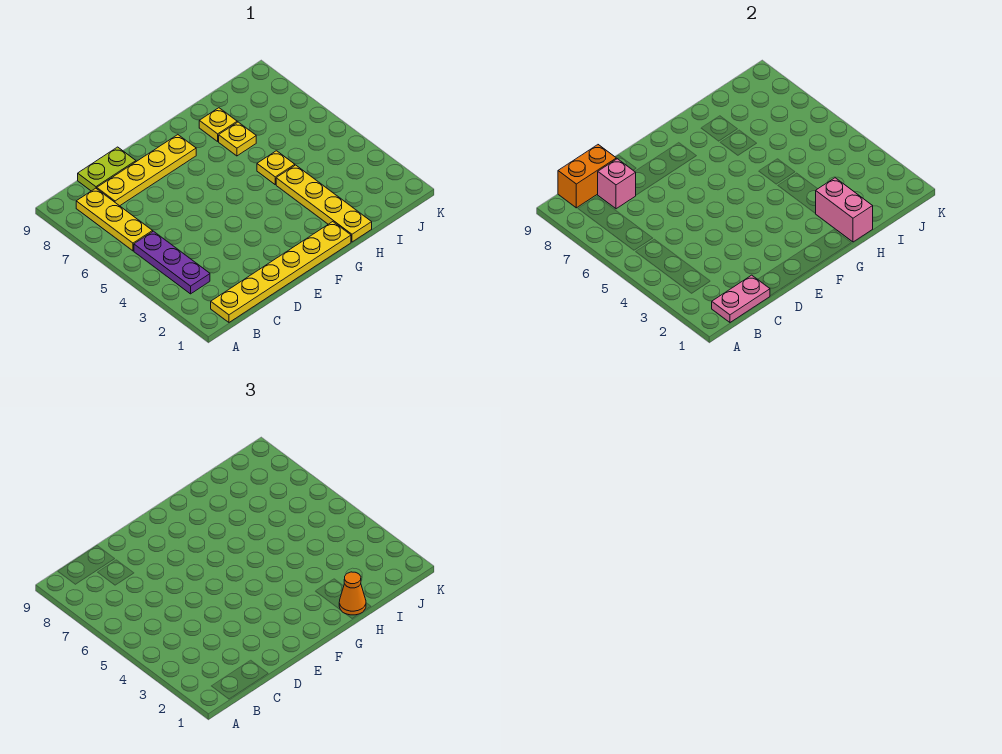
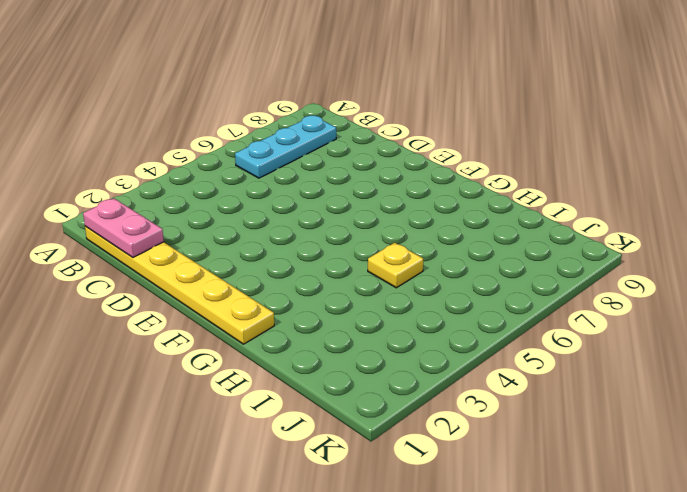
cyan plate B6:B8 level 1 -> yellow plate B6:B8 level 1
none -> purple plate B3:B5 level 1
none -> yellow plate C8:F8 level 1
none -> lime plate C9:D9 level 1

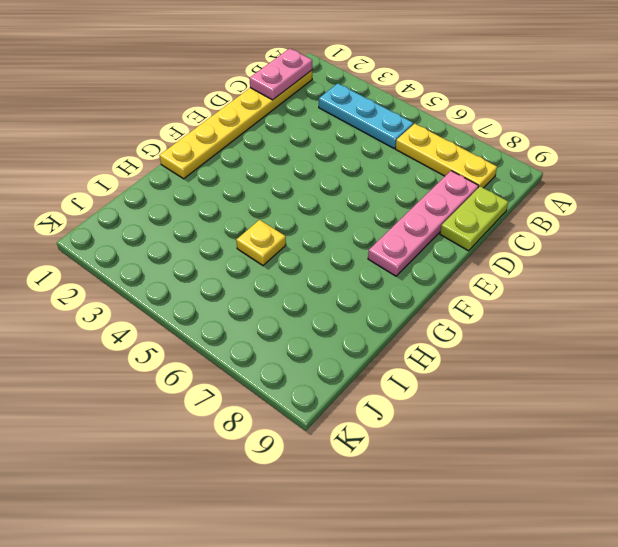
cyan plate B3:B5 level 1 -> purple plate B3:B5 level 1
pink plate C8:F8 level 1 -> yellow plate C8:F8 level 1
none -> yellow plate H1:H4 level 1
none -> yellow plate H7 level 1
none -> yellow plate H8 level 1

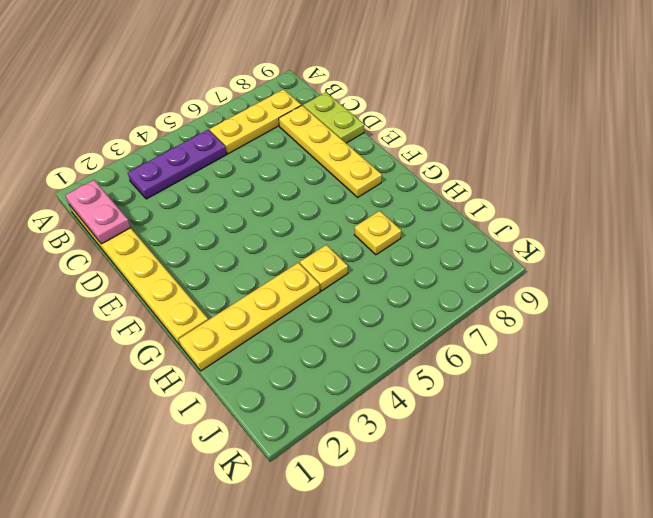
none -> yellow plate H8 level 1
none -> orange brick B9:C9 level 2
none -> pink brick C8 level 2

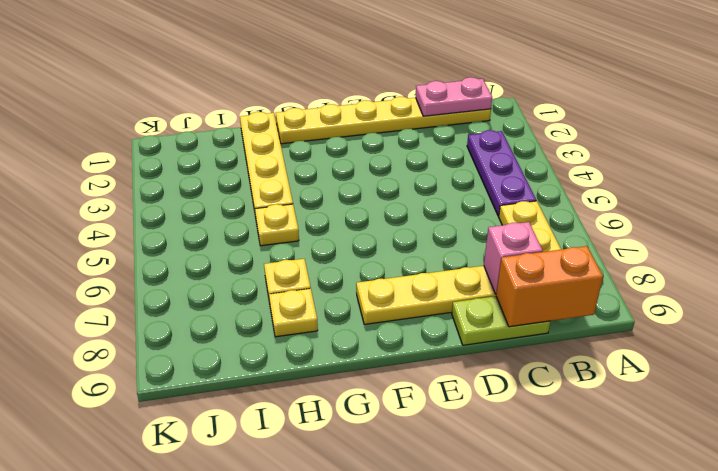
none -> pink brick H1:H2 level 2
none -> orange cone H1 level 3

